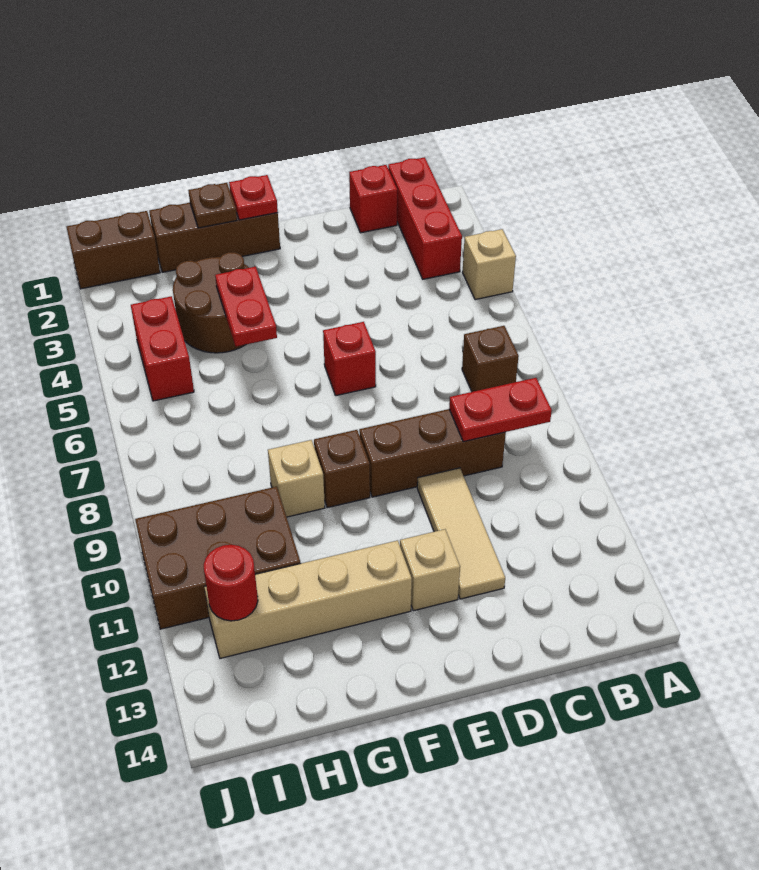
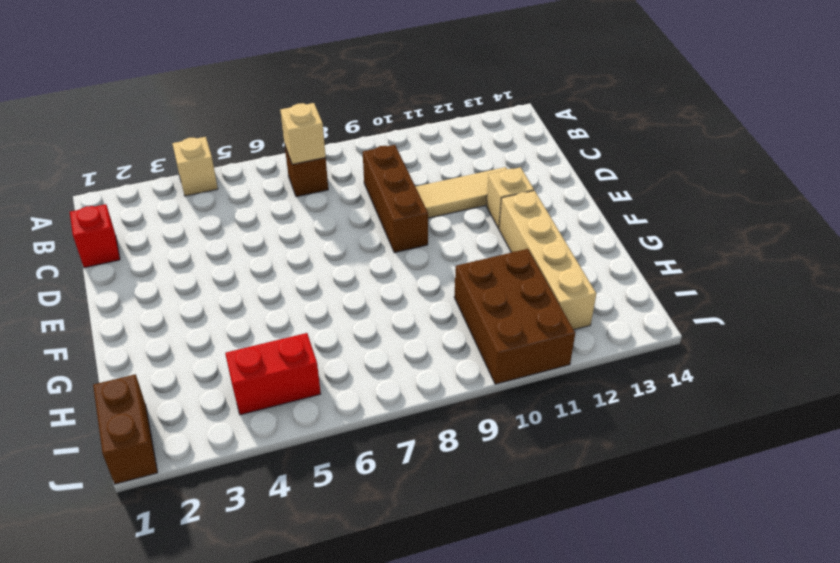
tan brick B7 level 2 -> tan brick G9 level 1
none -> red brick B1:B3 level 1
none -> red brick E6 level 1
none -> brown brick F1:H1 level 1

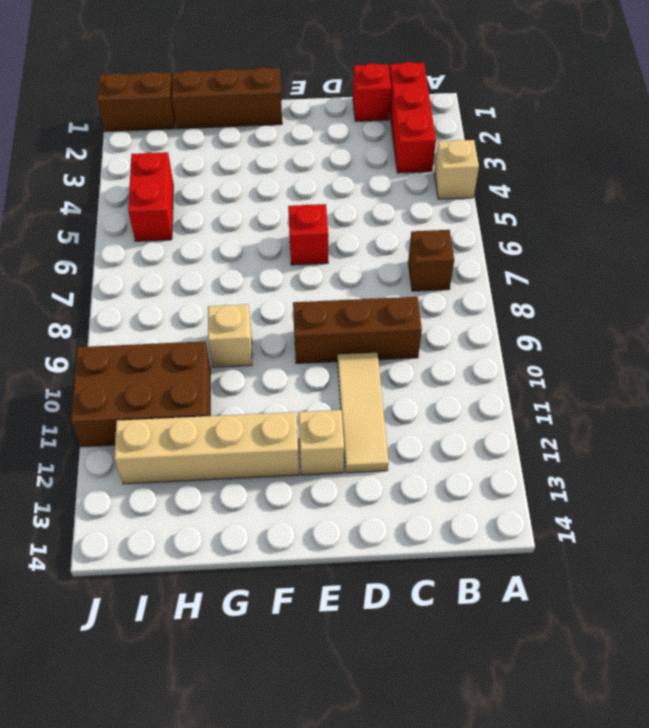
none -> brown brick F9 level 1
none -> brown round brick G3:H4 level 1
none -> red plate B9:C9 level 2

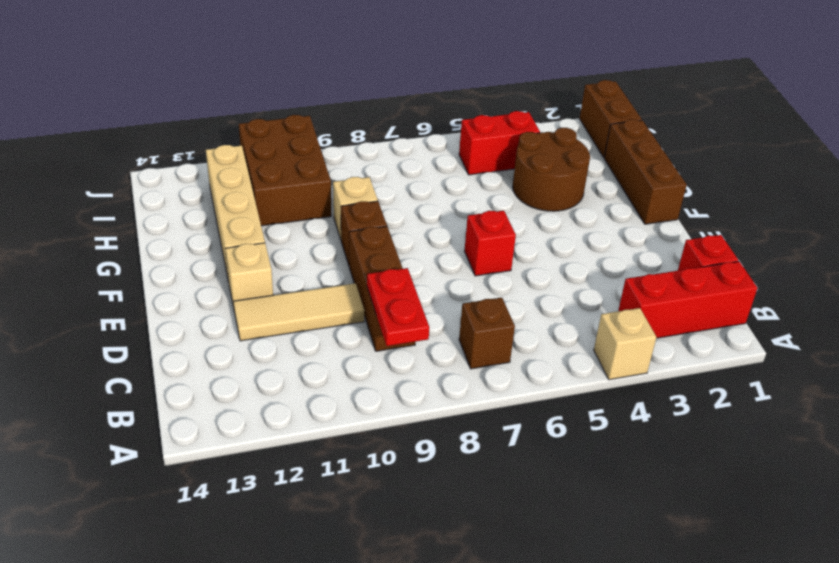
none -> red plate F1 level 2
none -> brown plate G1 level 2
none -> red plate G4:G5 level 2

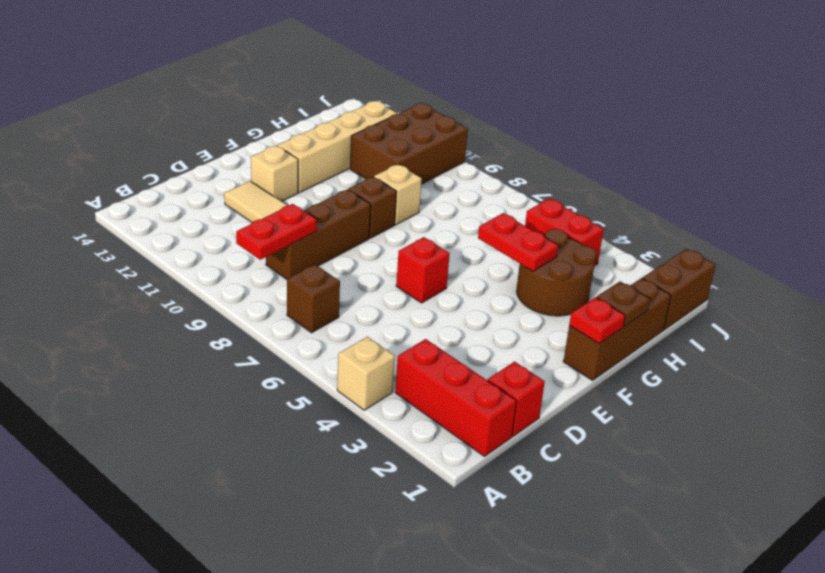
none -> red round brick I12 level 2

